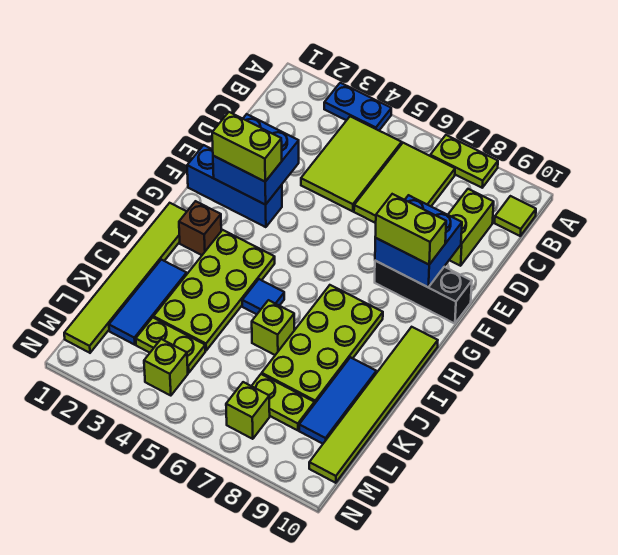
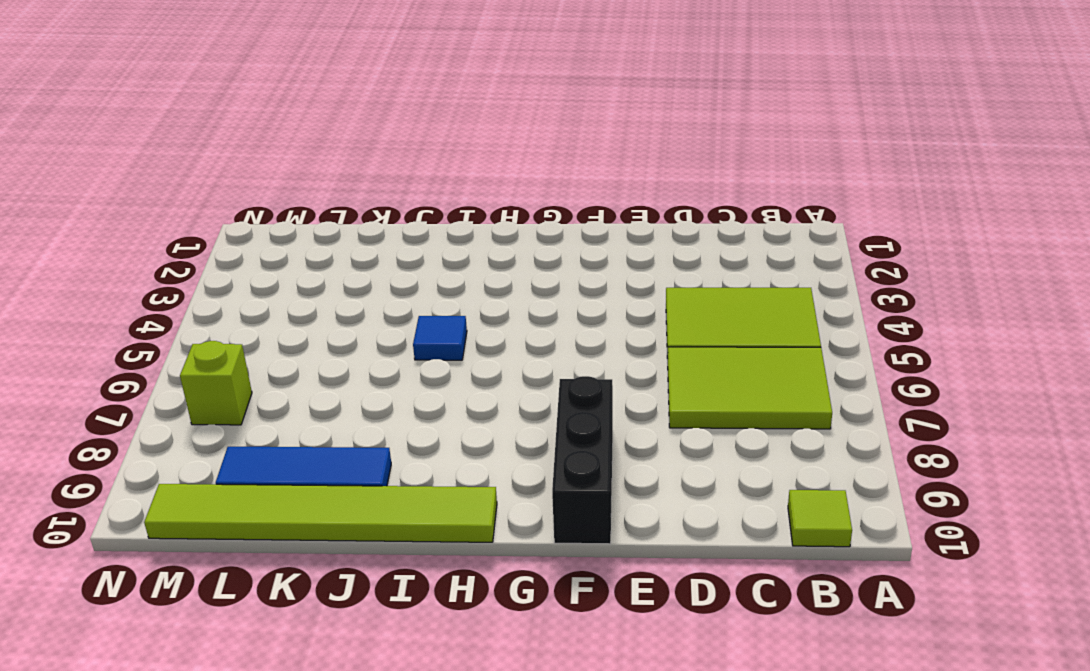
none -> blue plate A3:A4 level 1
none -> lime plate A7:A8 level 1
none -> lime brick C9:D9 level 1

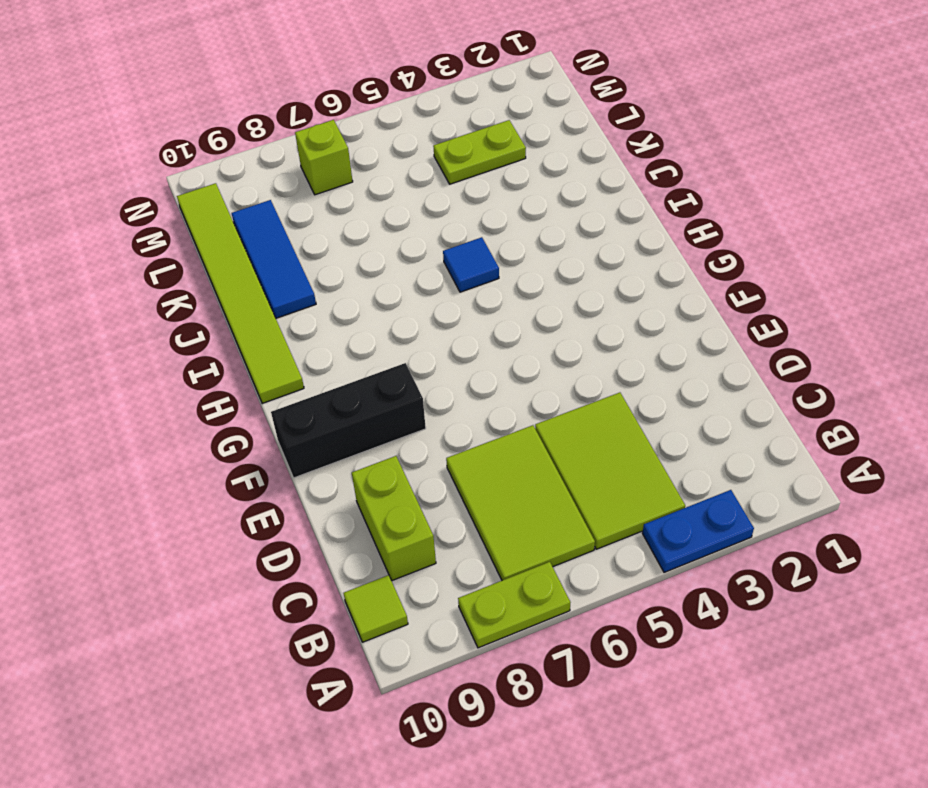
none -> blue brick F1:F3 level 1
none -> lime tile H1:M1 level 1
none -> brown brick H2 level 1

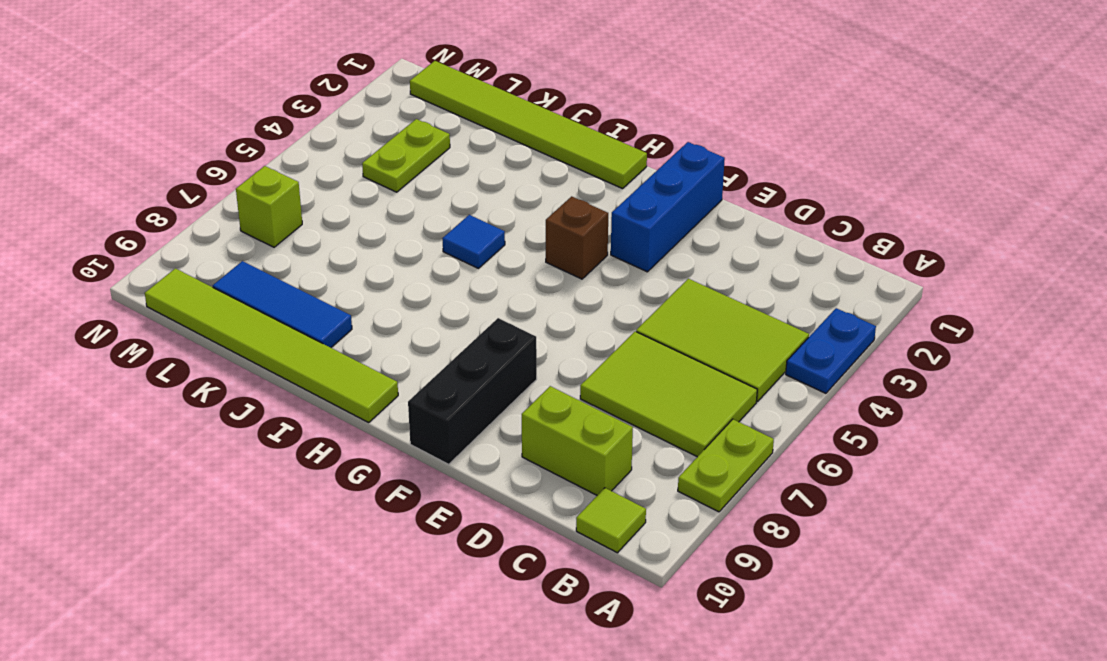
brown brick G4 level 1 -> brown brick H2 level 1
none -> lime plate H3:K4 level 1
none -> lime plate H7:K8 level 1
none -> blue tile J2:L2 level 1

